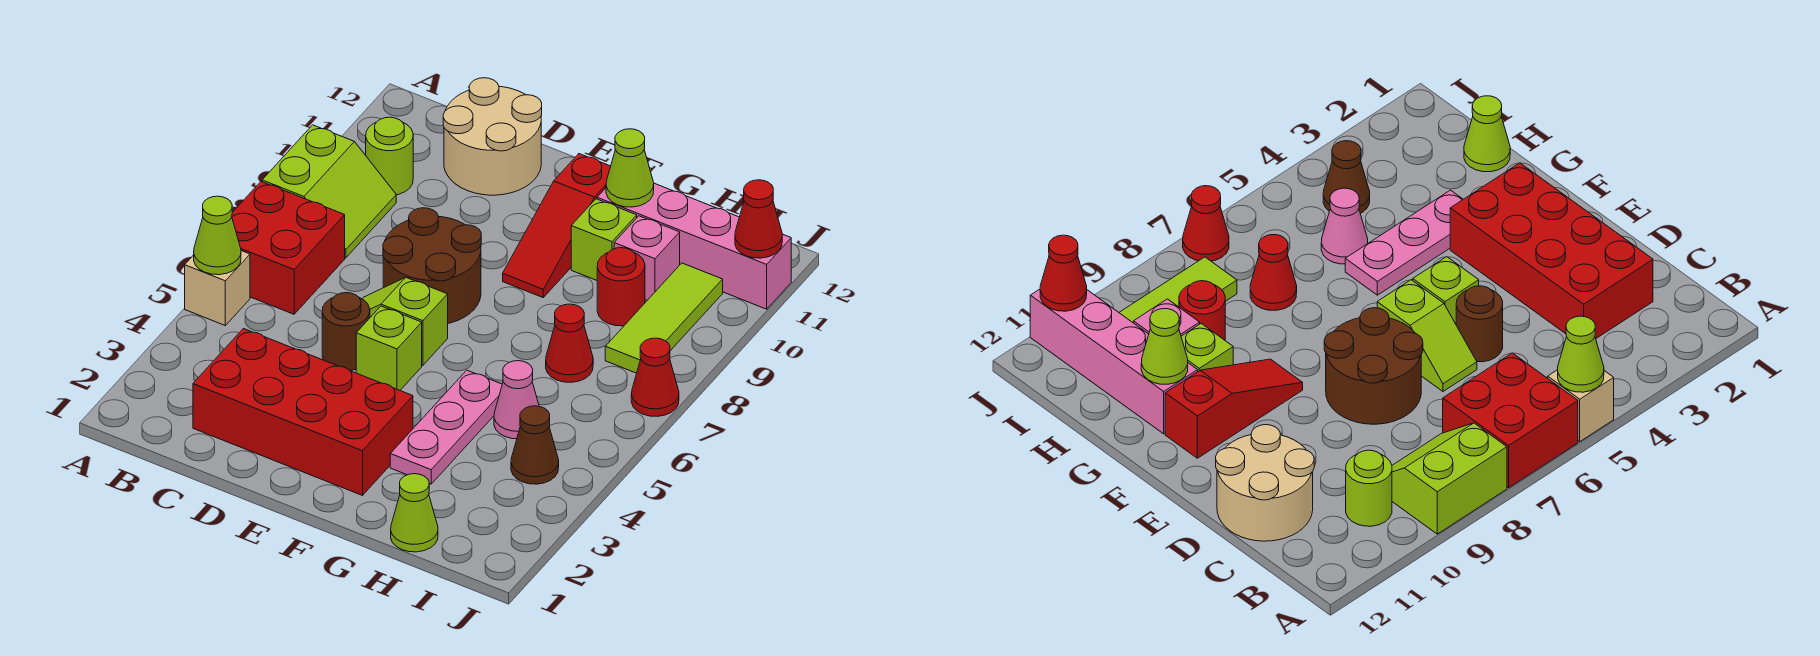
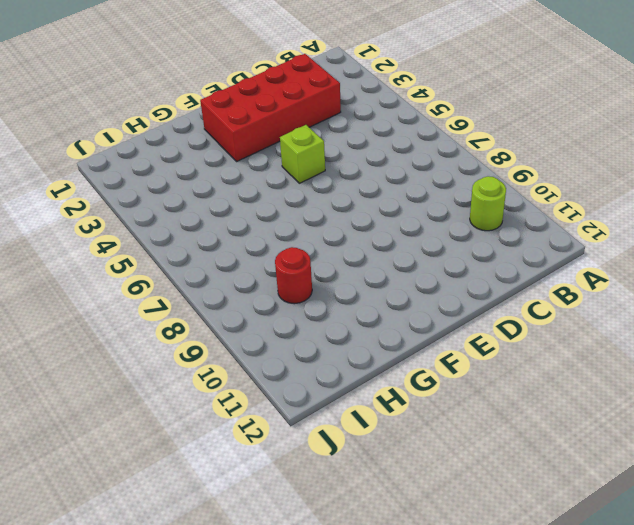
none -> tan brick A5 level 1
none -> red brick A6:B7 level 1
none -> lime slope A8:B9 level 1 top A

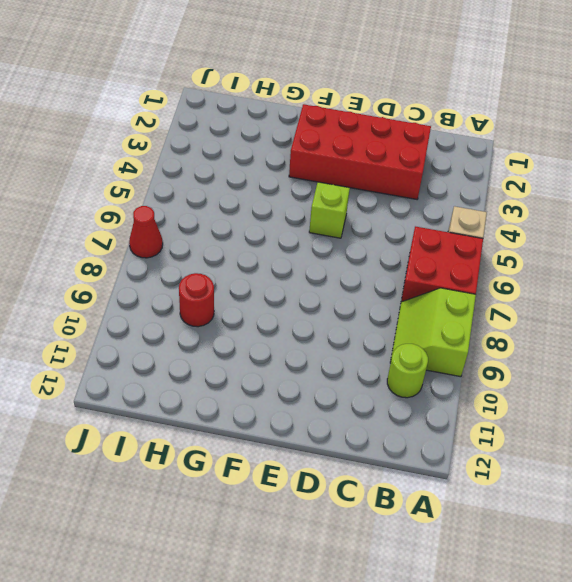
none -> tan round brick C11:D12 level 1
none -> brown round brick D5 level 1
none -> lime slope D6:E6 level 1 top E

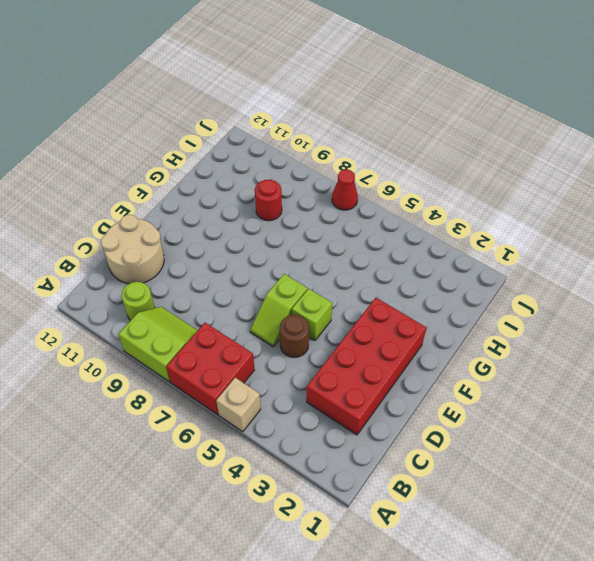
none -> brown round brick D7:E8 level 1
none -> red slope F9:F11 level 1 top 11
none -> pink plate G3:G5 level 1

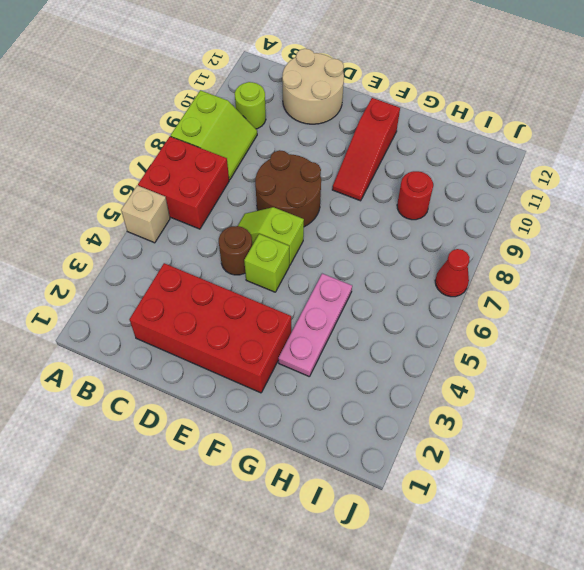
none -> lime brick G10 level 1
none -> pink brick G11:J11 level 1
none -> lime cone H1 level 1

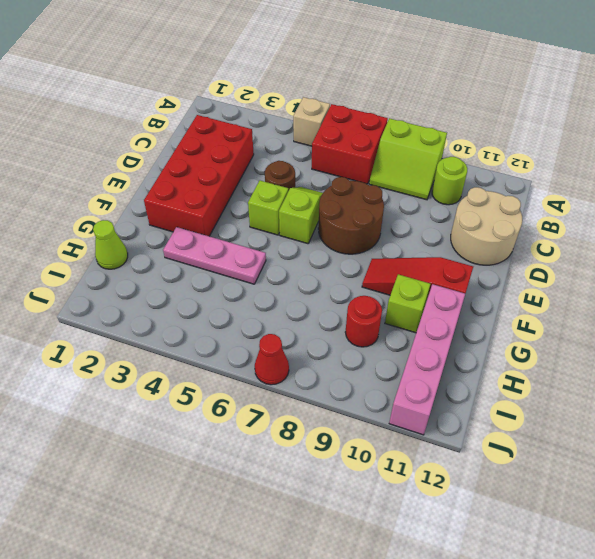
none -> pink cone H5 level 1
none -> red cone H7 level 1
none -> pink brick H10 level 1

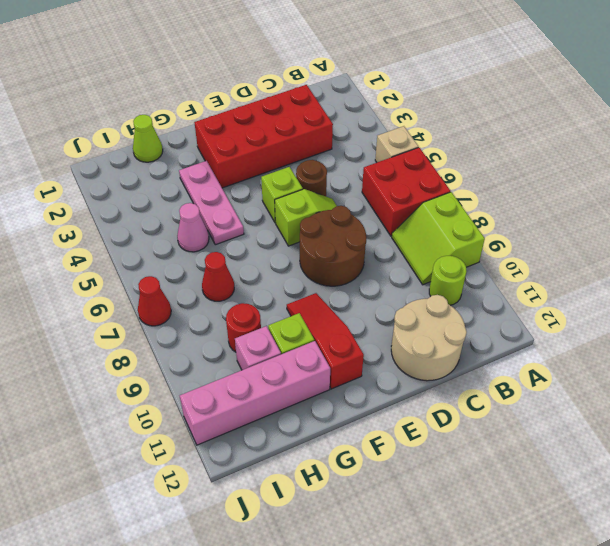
none -> brown cone I4 level 1
none -> lime tile I8:I10 level 1
none -> lime cone A5 level 2

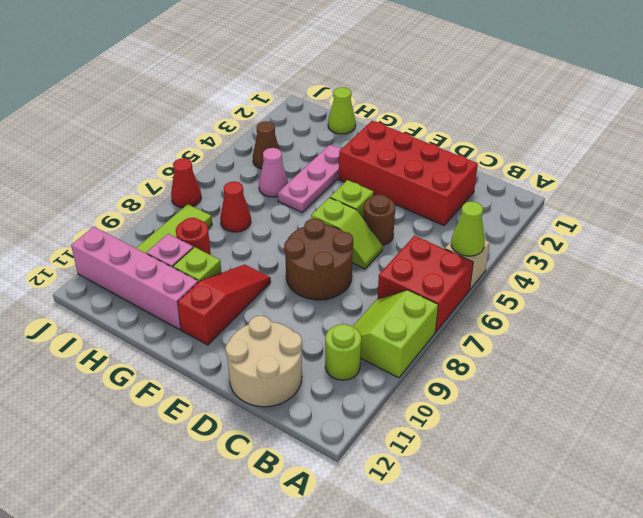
none -> lime cone G11 level 2
none -> red cone J11 level 2

